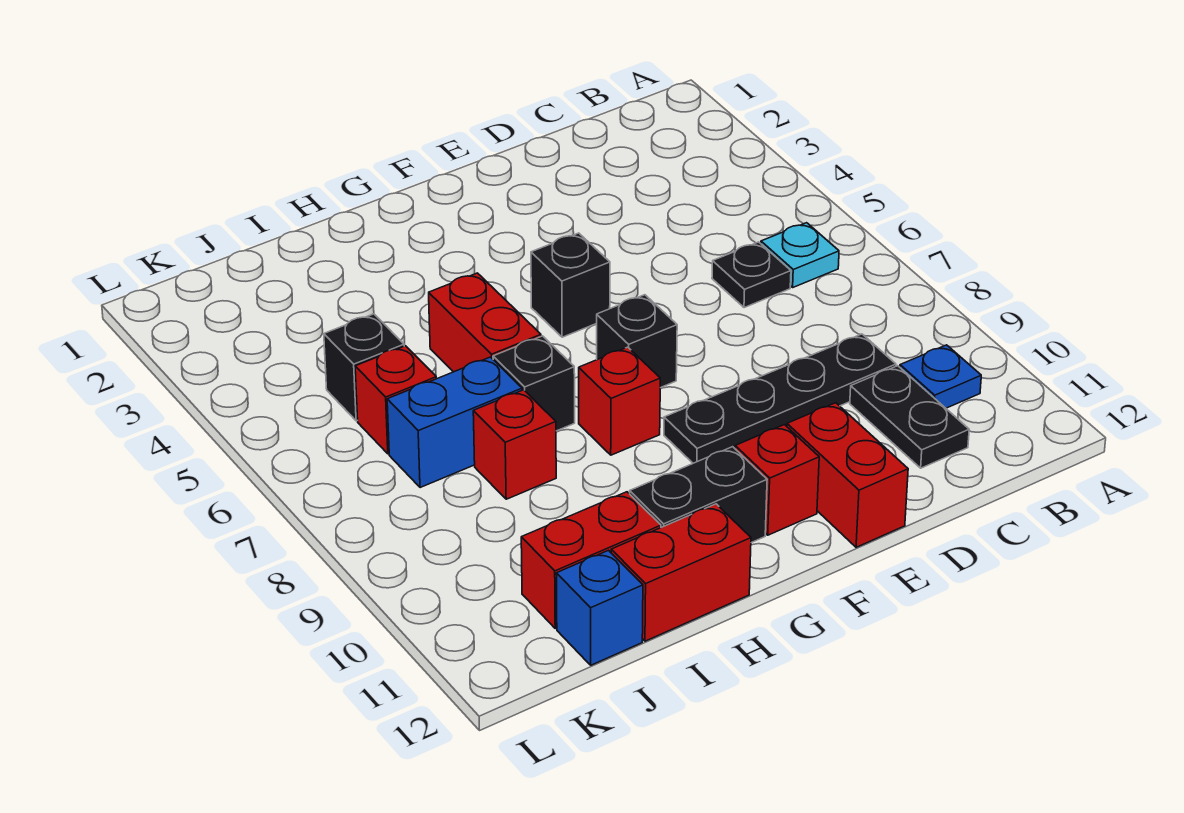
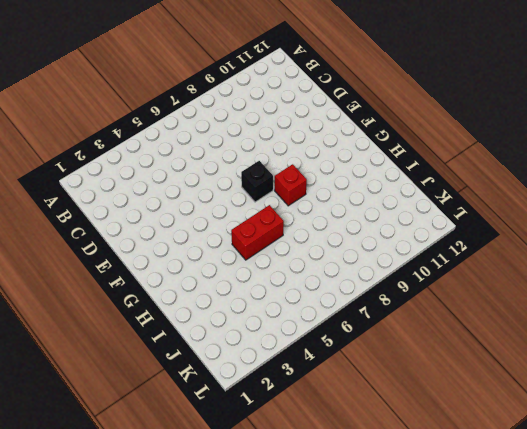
none -> cyan plate B6 level 1
none -> blue plate B10 level 1
none -> black plate C6 level 1

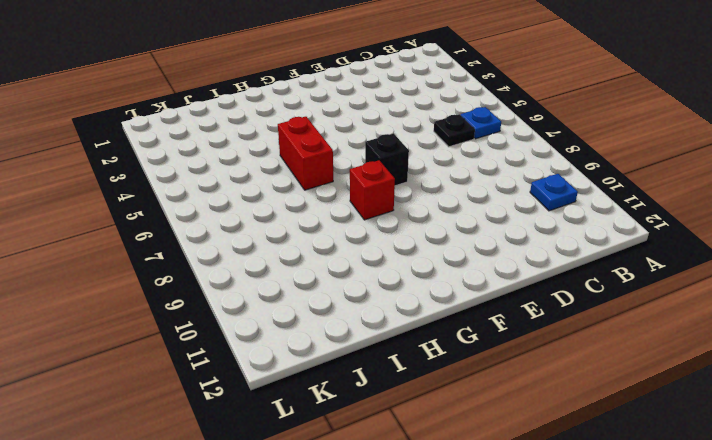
blue plate B6 level 1 -> cyan plate B6 level 1
none -> black plate C9:F9 level 1
none -> black plate C10:C11 level 1
none -> red brick E11:E12 level 1

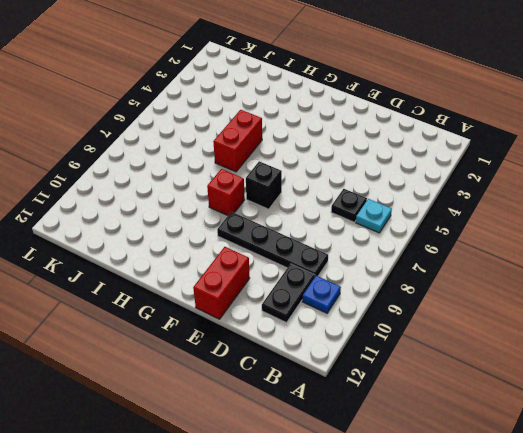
none -> black brick F5 level 1
none -> red brick F11 level 1
none -> black brick G11:H11 level 1

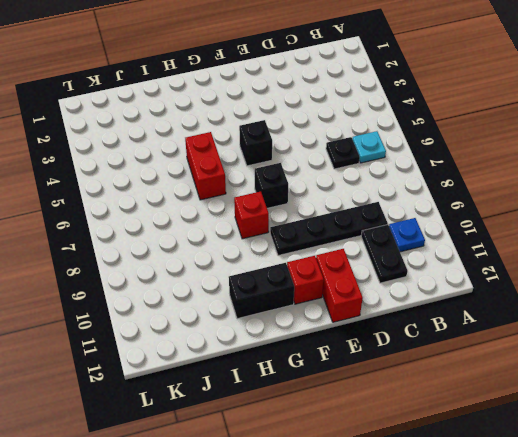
none -> black brick H7 level 1
none -> red brick H12:I12 level 1
none -> blue brick I7:J7 level 1

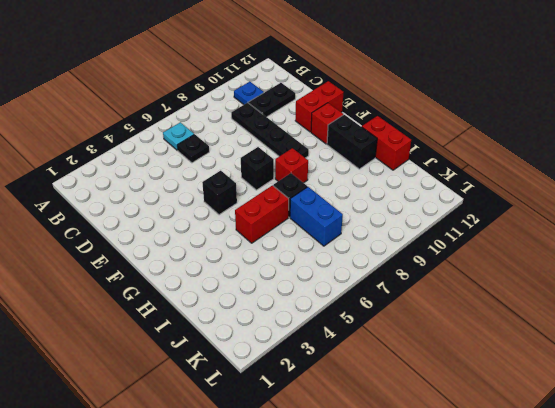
none -> red brick I8 level 1
none -> red brick I11:J11 level 1
none -> black brick J5 level 1

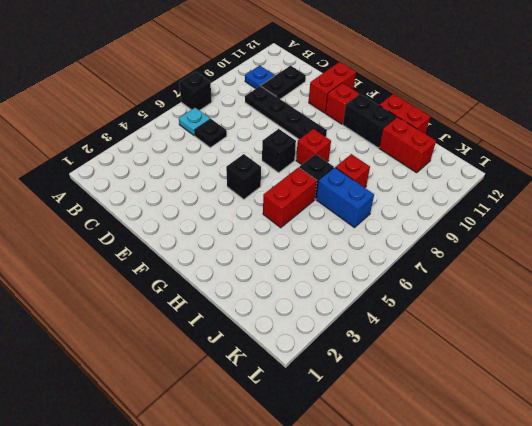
black brick A7 level 1 -> black brick J5 level 1
none -> red brick J6 level 1
none -> blue brick J12 level 1

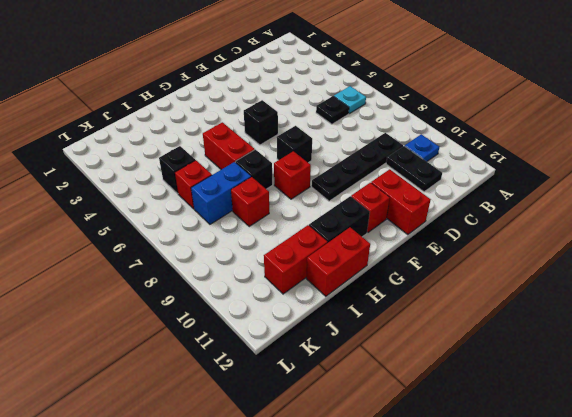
none -> blue brick J12 level 1

